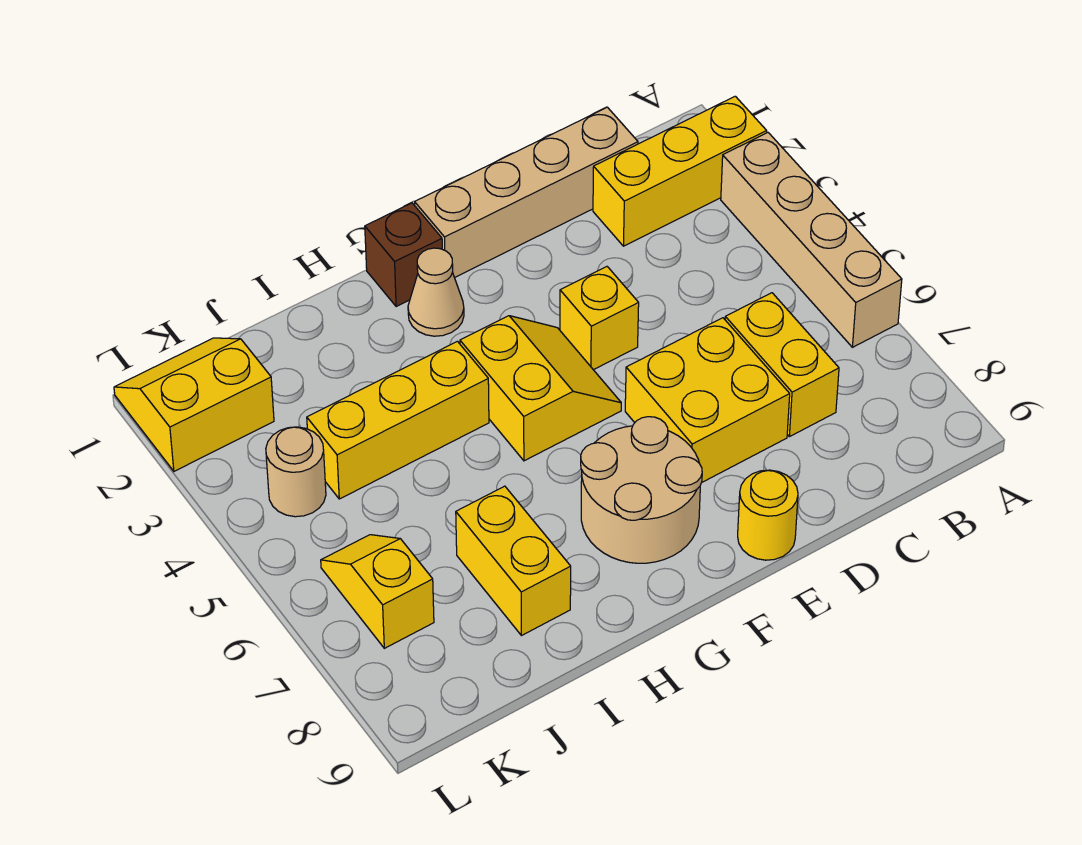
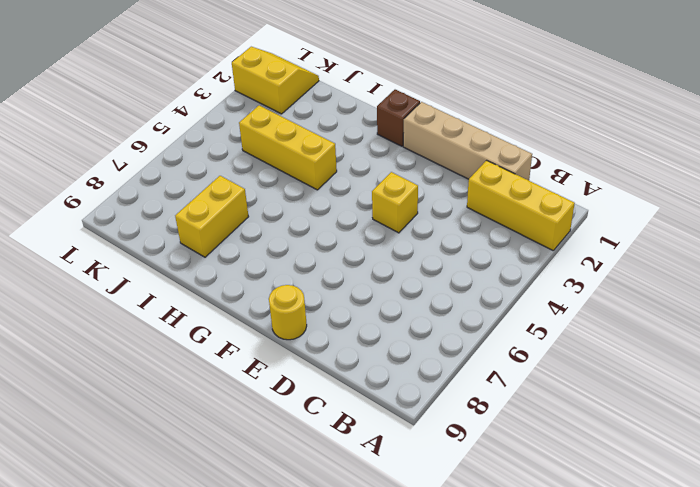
none -> tan brick A3:A6 level 1
none -> yellow brick C6:C7 level 1
none -> yellow brick D6:E7 level 1

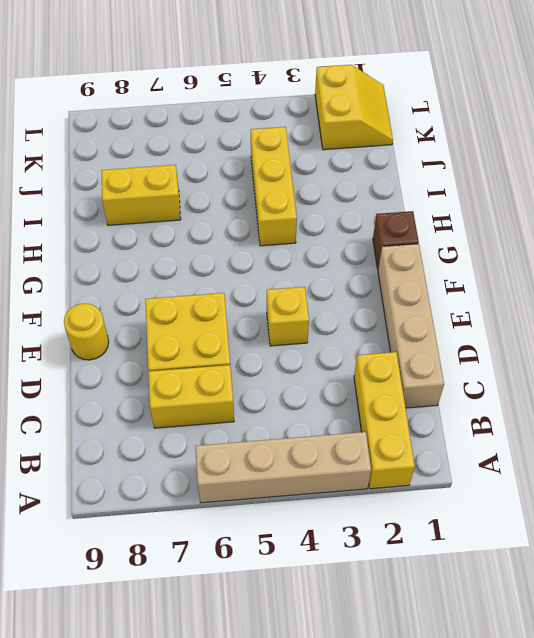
none -> yellow slope F4:G5 level 1 top G
none -> tan round brick F7:G8 level 1
none -> tan cone G2 level 1

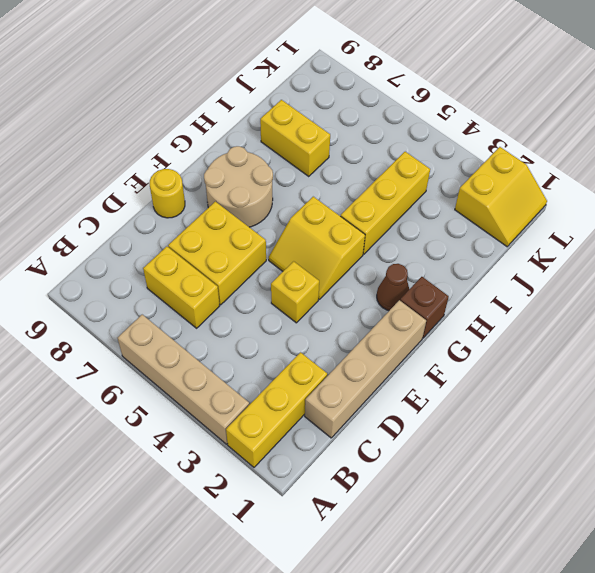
brown cone G2 level 1 -> tan cone G2 level 1
none -> tan round brick K4 level 1
none -> yellow slope K6:K7 level 1 top 7

